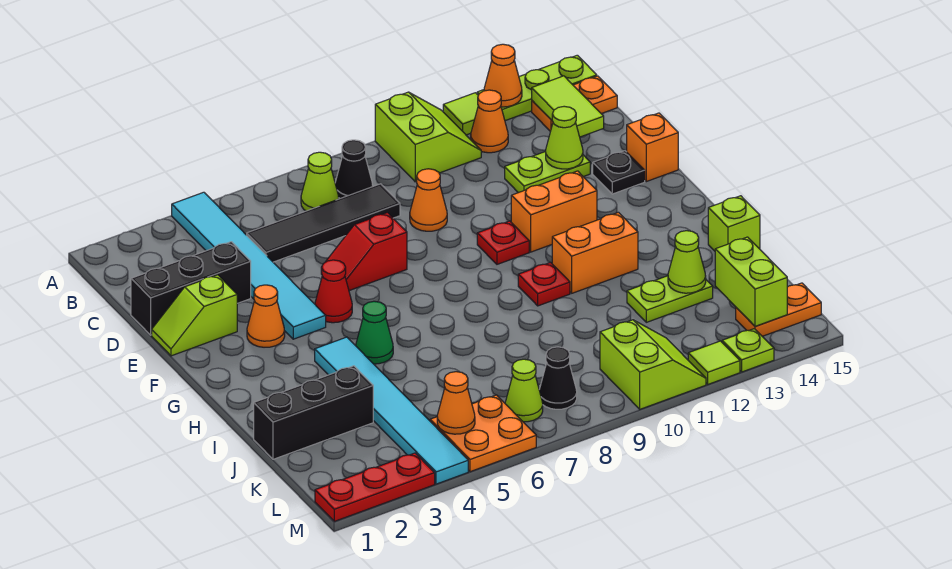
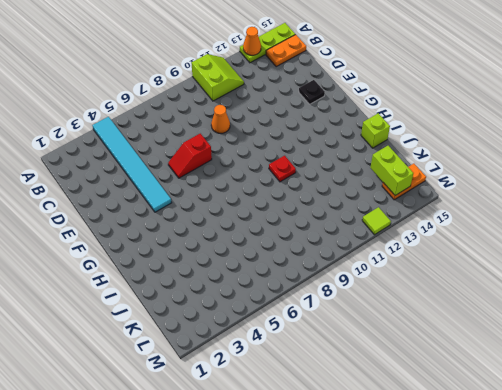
none -> lime tile A12 level 1
none -> lime cone B7 level 1
none -> black cone B8 level 1
none -> orange cone B12 level 1

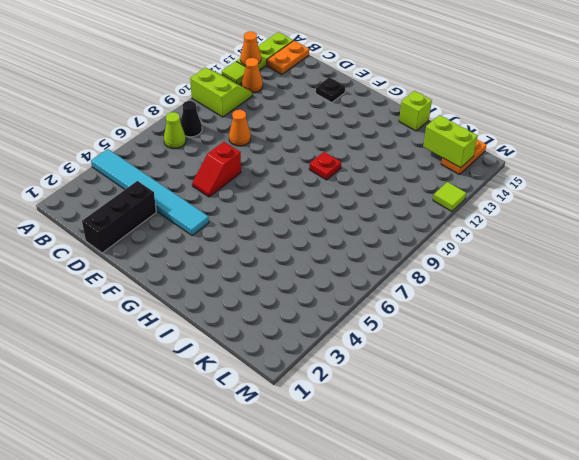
none -> black tile C5:C8 level 1
none -> lime plate D12:D13 level 1
none -> lime slope E1:E2 level 1 top 2
none -> orange brick E15 level 1

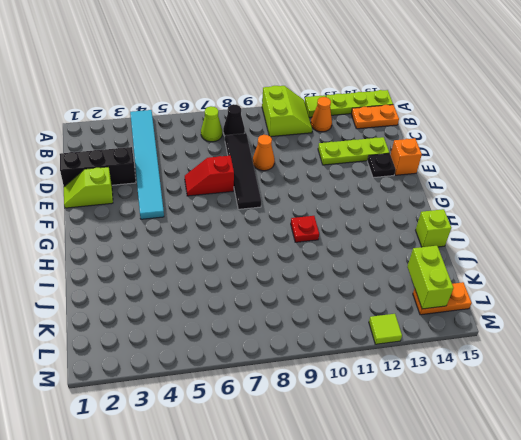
black tile C8:F8 level 1 -> black tile C5:C8 level 1
lime plate D12:D14 level 1 -> lime plate D12:D13 level 1
none -> orange cone F3 level 1
none -> red cone F5 level 1
none -> red plate F10 level 1
none -> orange brick F11:F12 level 1

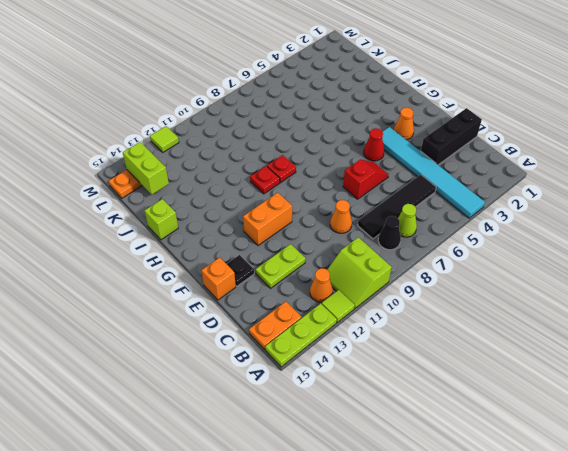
red plate H9 level 1 -> red plate F10 level 1
none -> lime slope E1:E2 level 1 top 2
none -> cyan tile H4:M4 level 1
none -> green cone H5 level 1
none -> orange brick H11:H12 level 1

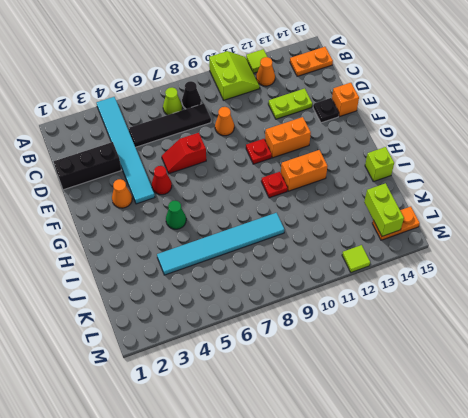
cyan tile J4:J9 level 1 -> cyan tile H4:M4 level 1
none -> lime plate A13:A15 level 1
none -> lime slope E1:E2 level 1 top 2
none -> black brick J1:J3 level 1
none -> lime plate J12:J13 level 1

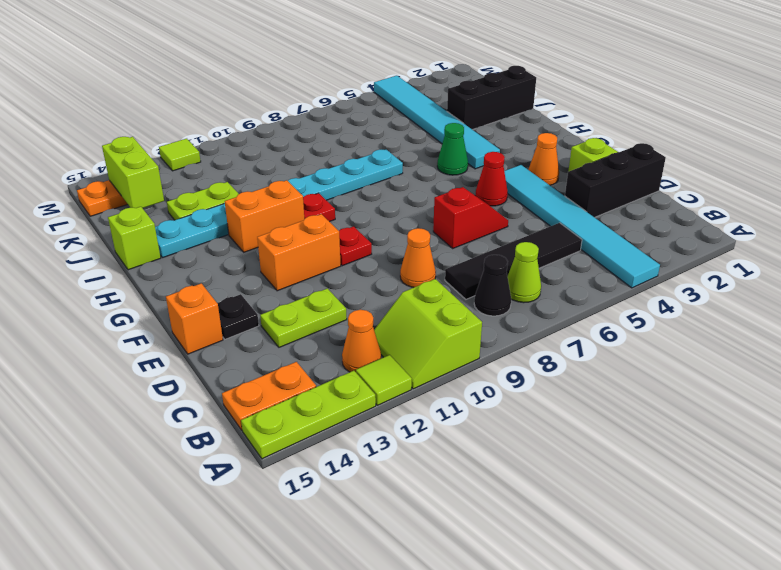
cyan plate I7:I14 level 1 -> none
none -> orange plate L5:M6 level 1
none -> lime cone L7 level 1
none -> black cone L8 level 1
none -> lime slope L10:M11 level 1 top 10

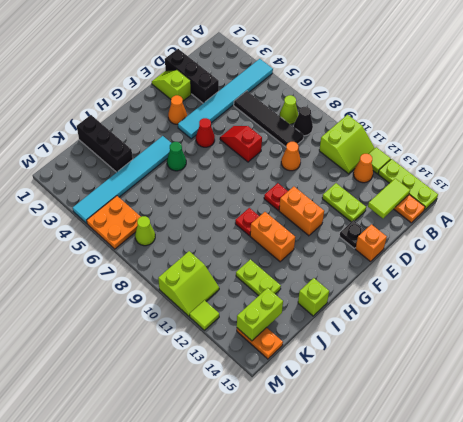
none -> black cone L8 level 1
none -> red plate M1:M3 level 1
none -> lime plate M13 level 1
none -> orange cone A13 level 2

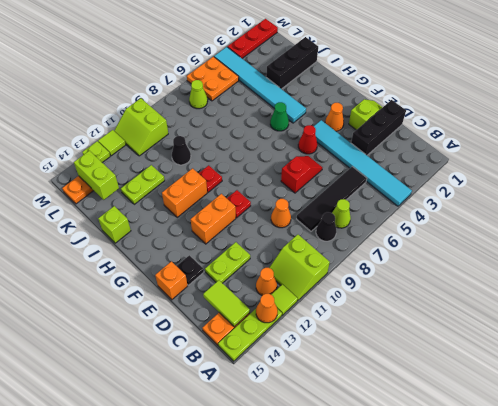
black cone J10 level 1 -> black cone L8 level 1
none -> lime cone D13 level 2
none -> lime cone J13 level 2
none -> orange cone L5 level 2

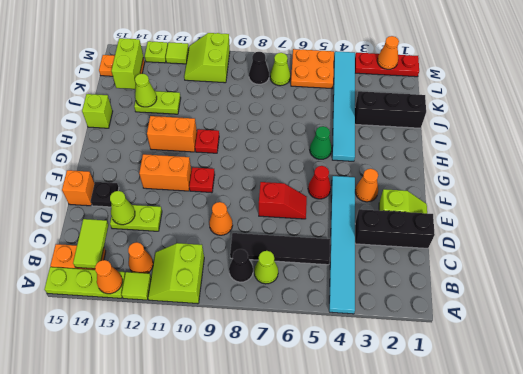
orange cone M2 level 2 -> orange cone L5 level 2

